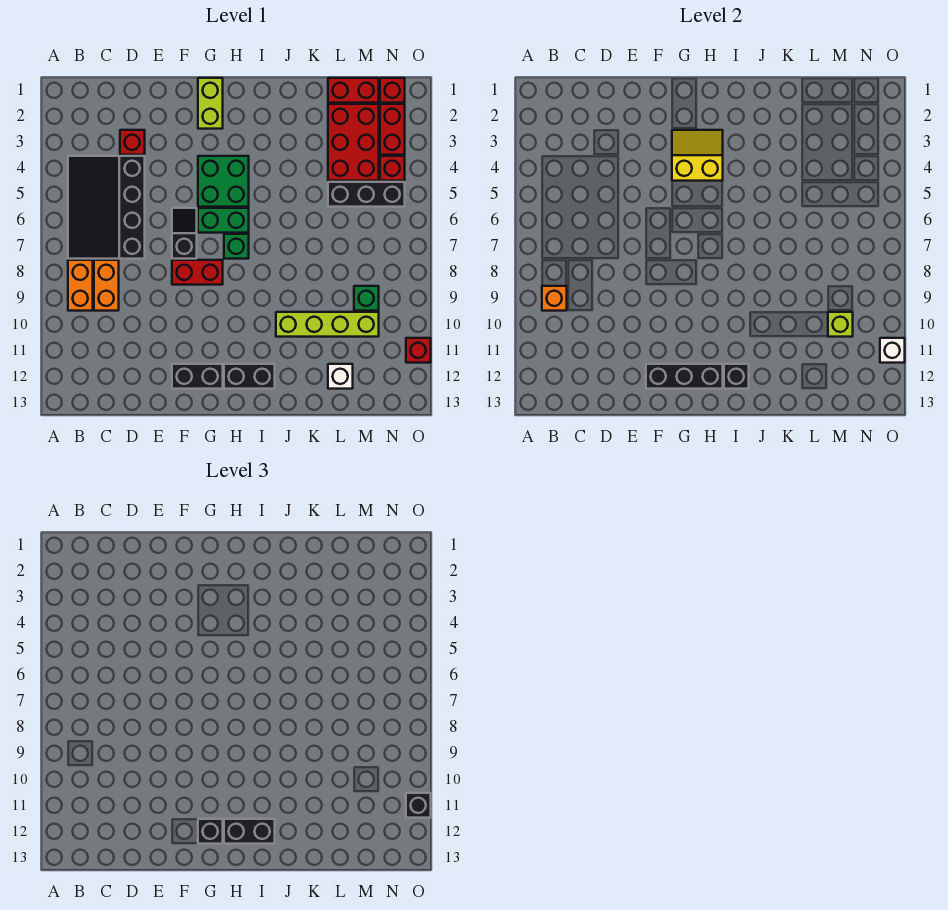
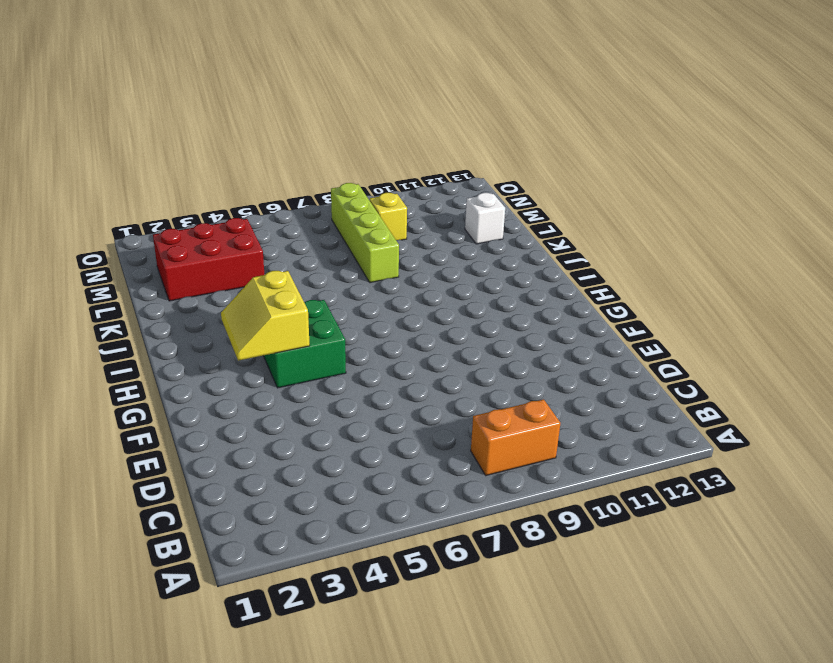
lime brick K8:N8 level 1 -> lime brick J10:M10 level 1
yellow brick M9 level 1 -> green brick M9 level 1
none -> black slope B4:D7 level 1 top D
none -> orange brick C8:C9 level 1
none -> red brick D3 level 1
none -> black slope F6:F7 level 1 top 7

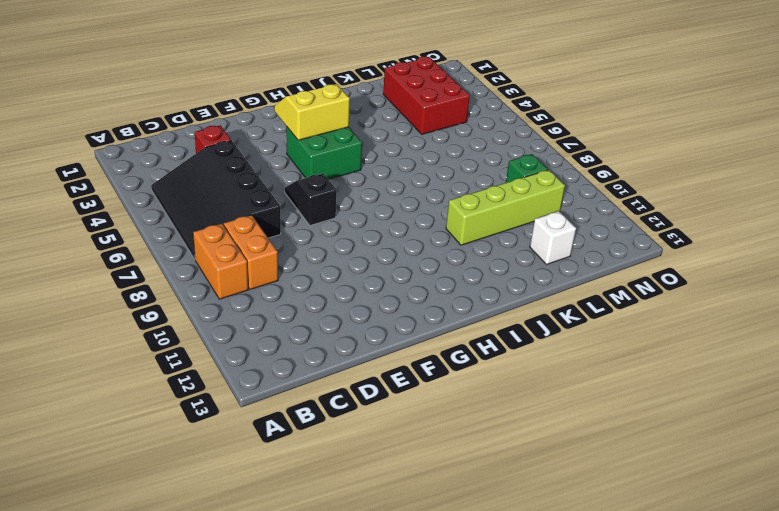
none -> red brick F8:G8 level 1
none -> black brick F12:G12 level 1
none -> lime brick G1:G2 level 1
none -> green brick G6:H6 level 1

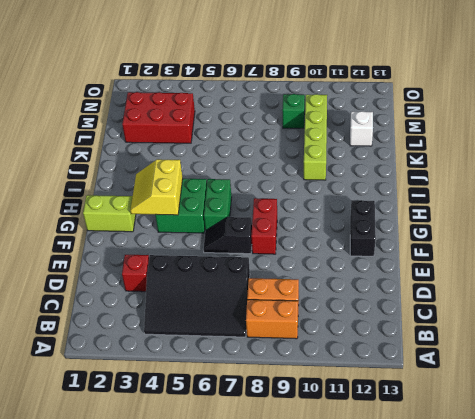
none -> green brick H7 level 1
none -> black brick H12:I12 level 1
none -> red brick L1:M1 level 1
none -> black brick L5:N5 level 1

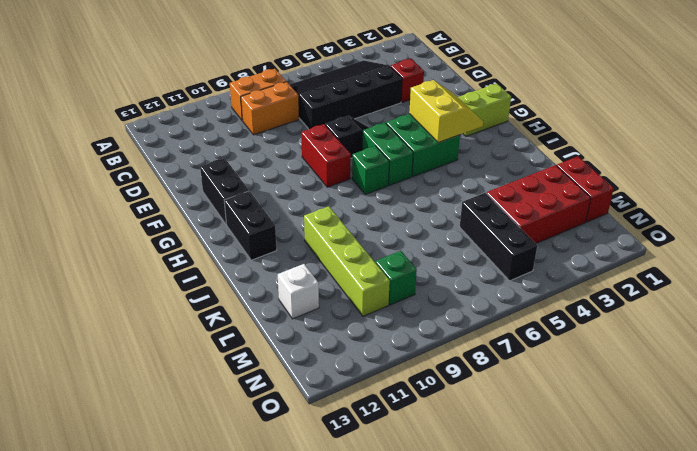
none -> red brick N1 level 1
none -> red brick N2:N3 level 1
none -> red brick N4 level 1
none -> red brick O11 level 1

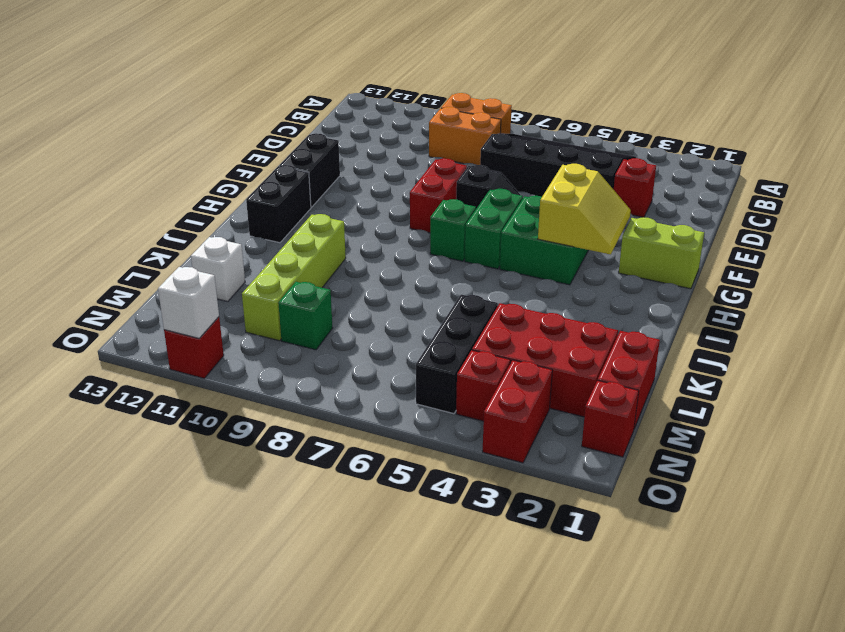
red brick N3:O3 level 1 -> red brick N2:N3 level 1
none -> orange brick B9 level 2
none -> black brick F12:H12 level 2
none -> black brick I12 level 2
none -> lime brick M10 level 2

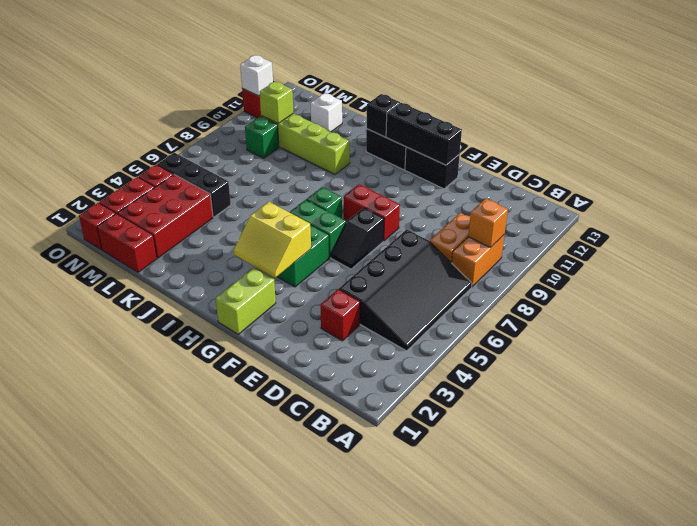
none -> black brick G12 level 3
none -> black brick H12:I12 level 3
none -> black brick O11 level 3

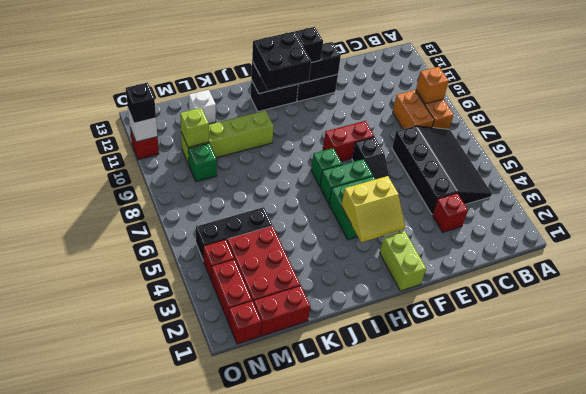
black brick H11:I12 level 3 -> black brick H12:I12 level 3

